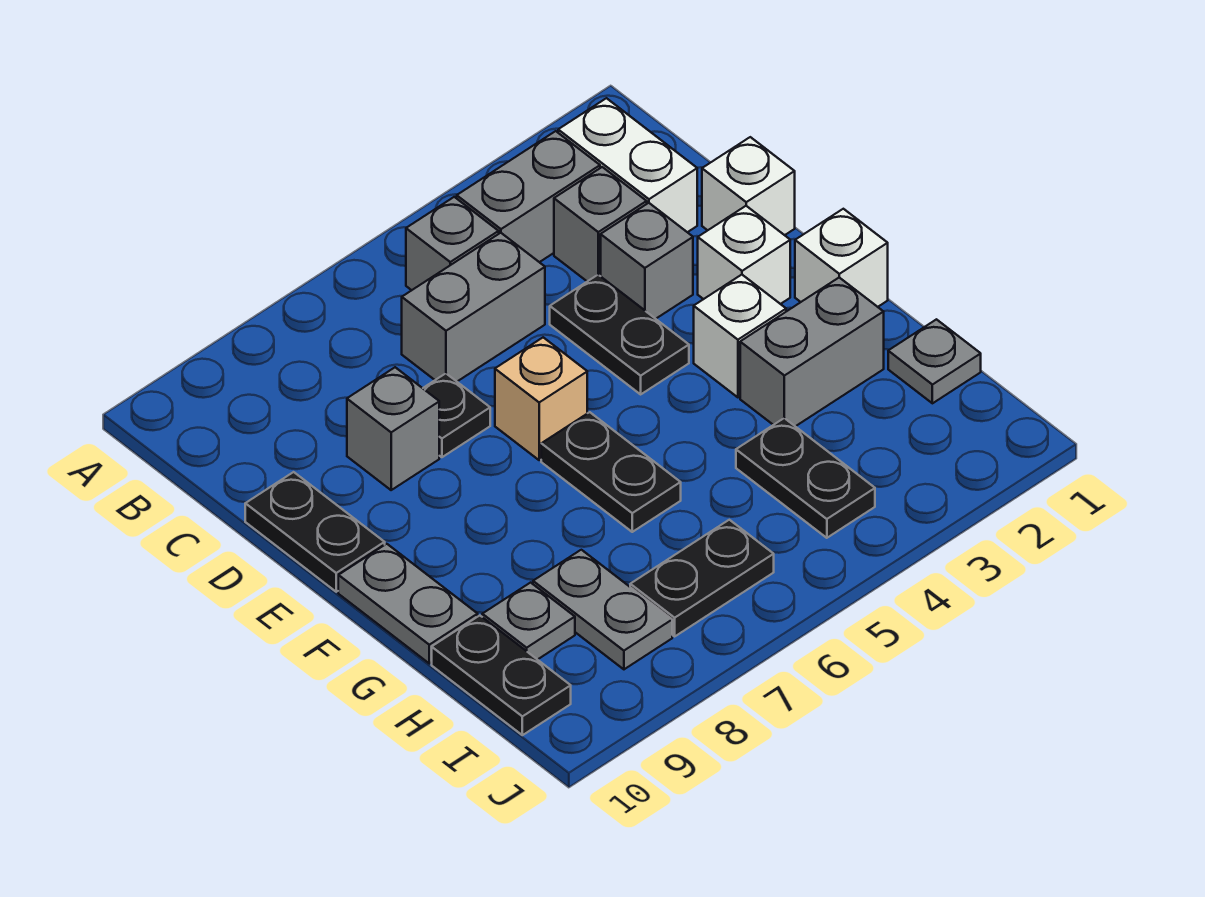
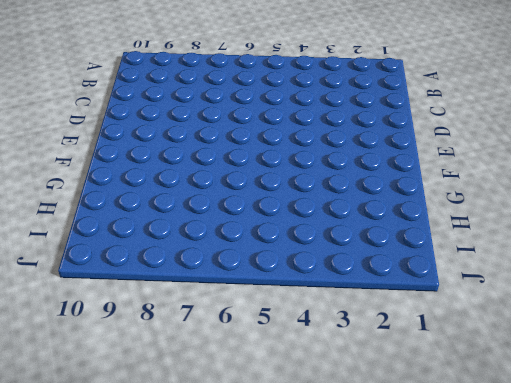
none -> white brick B2:C2 level 1
none -> grey brick B3:B4 level 1
none -> grey brick B5 level 1

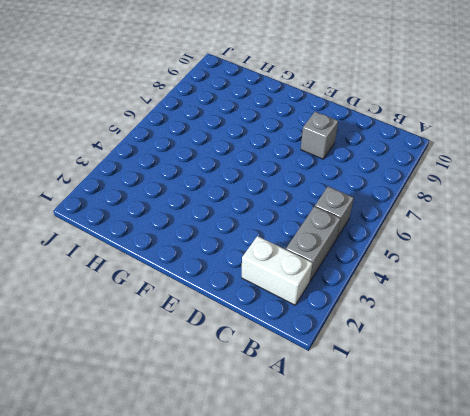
none -> grey brick C3 level 1
none -> grey brick C5:C6 level 1
none -> white brick D1 level 1

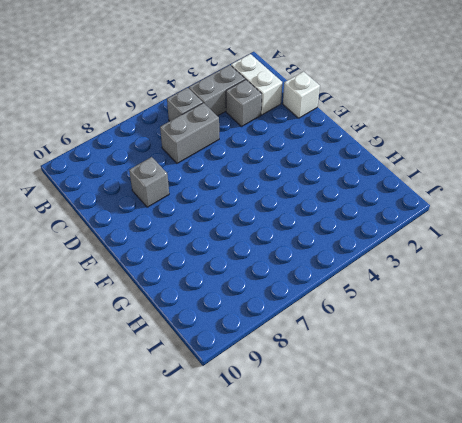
none -> grey brick D3 level 1
none -> black plate D4:E4 level 1
none -> black plate D7 level 1

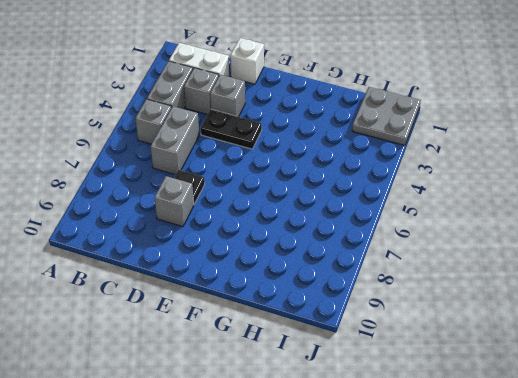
grey plate I1:J2 level 1 -> none
none -> black plate D10:E10 level 1
none -> white brick E2 level 1
none -> tan brick E6 level 1

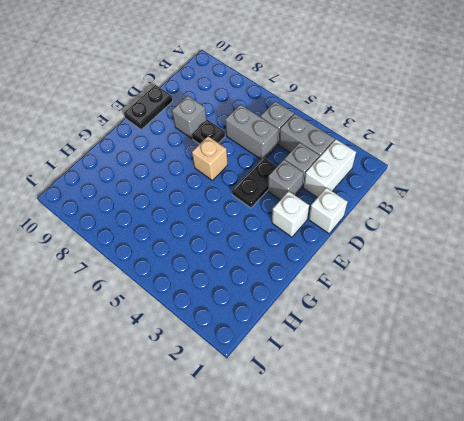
none -> white brick F1 level 1
none -> white brick F3 level 1
none -> black plate F6:G6 level 1

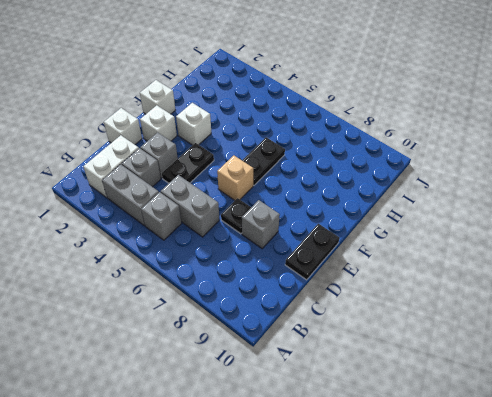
none -> grey plate F10:G10 level 1
none -> grey brick G2:G3 level 1
none -> grey plate H1 level 1

